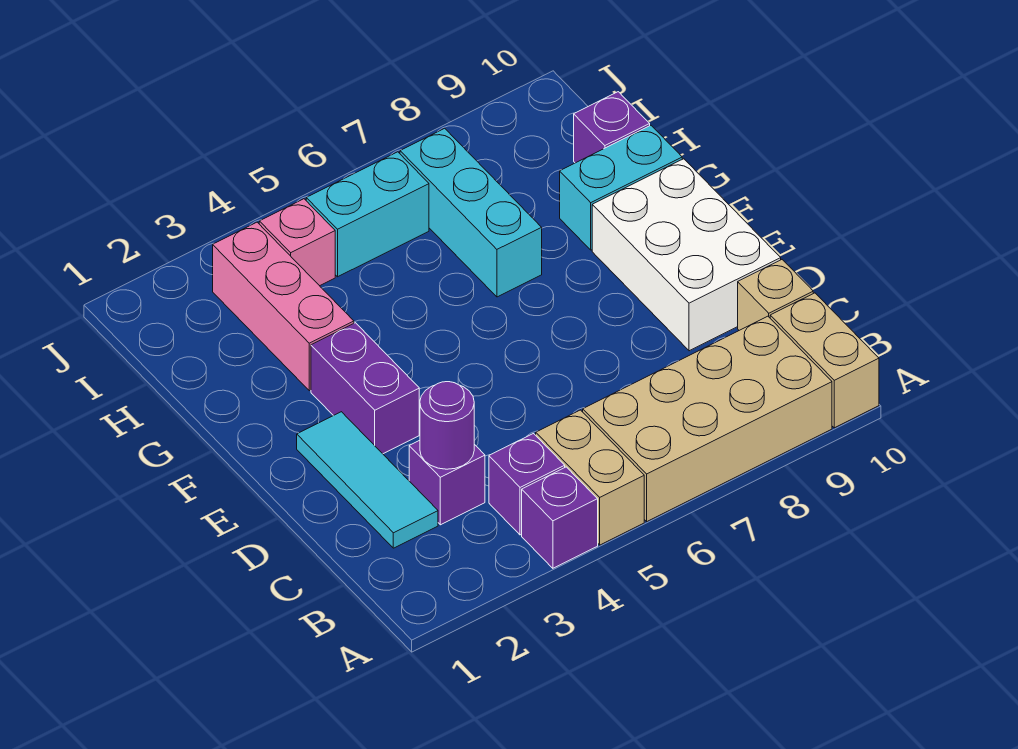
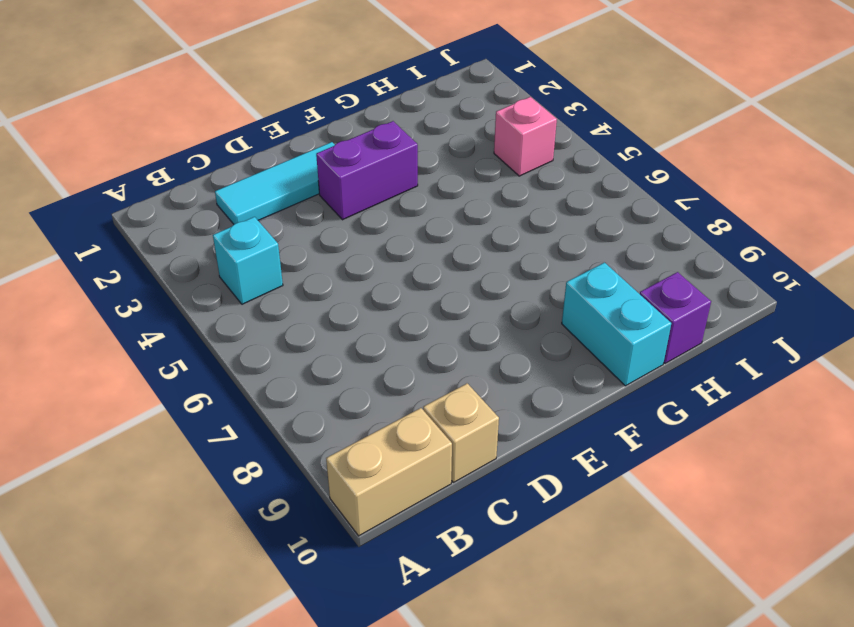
cyan brick B4 level 1 -> purple brick B4 level 1
none -> purple brick A4 level 1
none -> tan brick A5:B5 level 1
none -> tan brick A6:B9 level 1

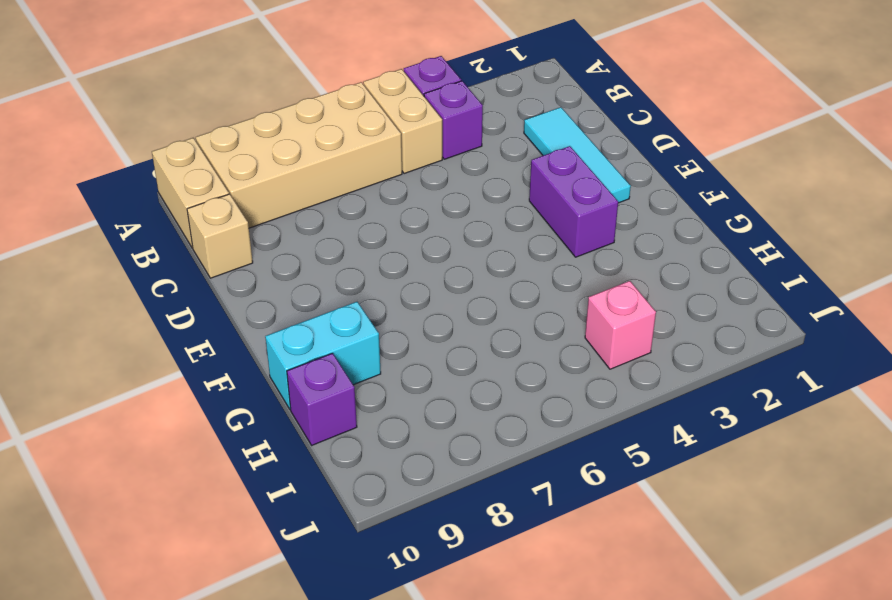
none -> purple brick C3 level 1
none -> white brick D9:F10 level 1
none -> pink brick G3:I3 level 1

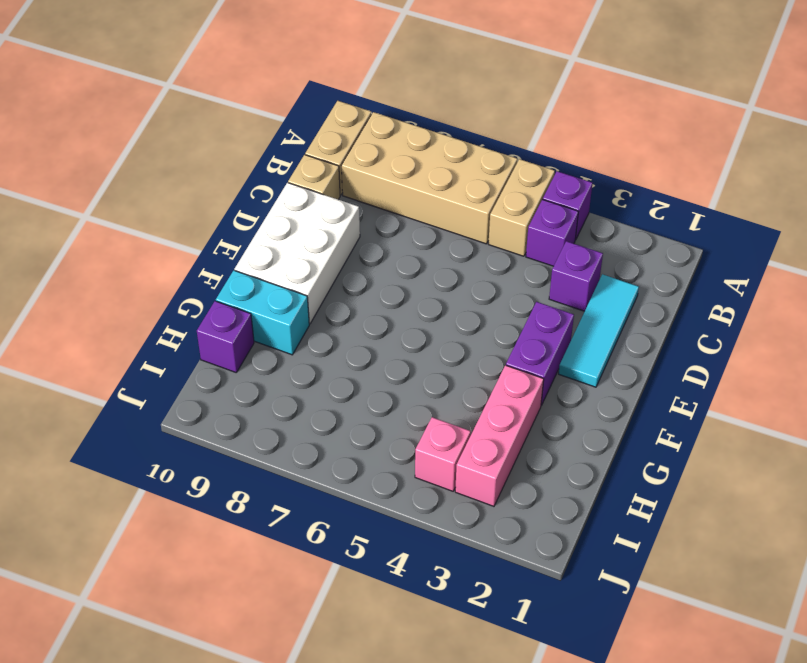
none -> cyan brick G7:I7 level 1
none -> cyan brick I5:I6 level 1
none -> purple round brick C3 level 2

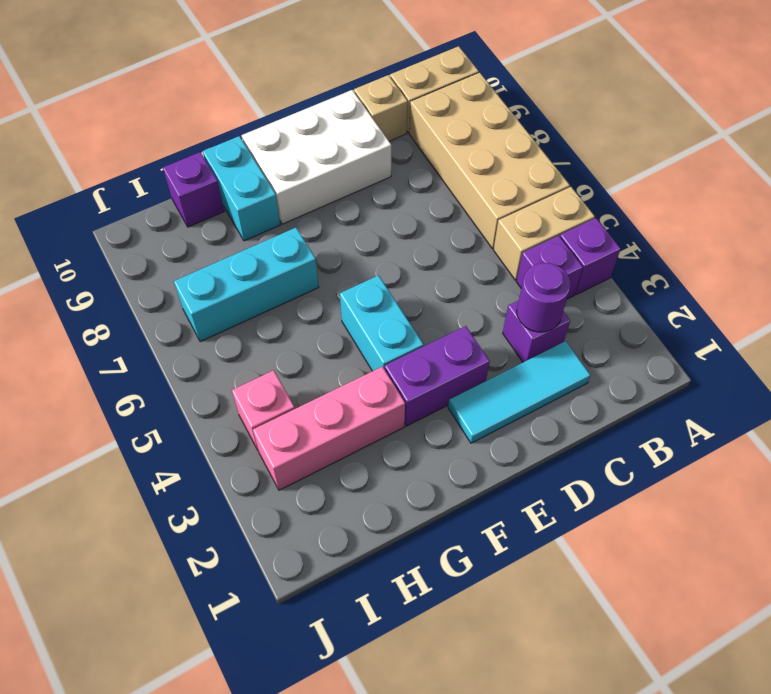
cyan brick F4:F5 level 1 -> cyan brick I5:I6 level 1

